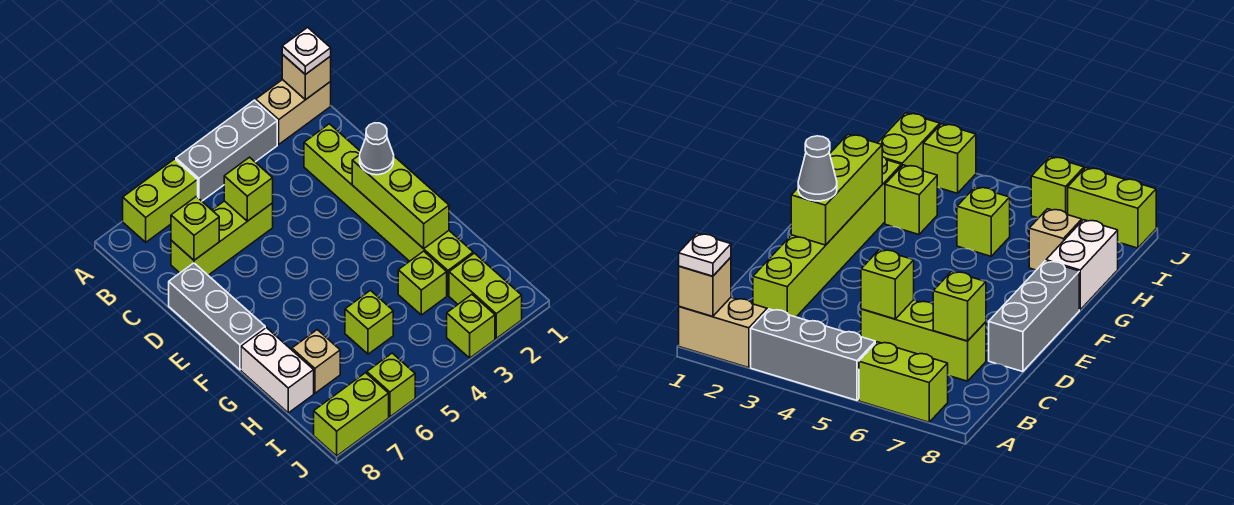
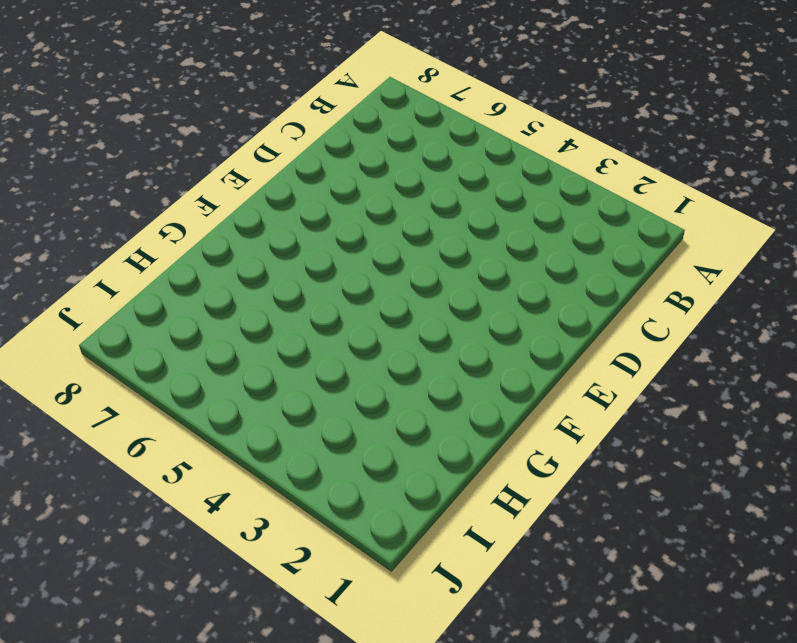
none -> tan brick A1:A2 level 1
none -> grey brick A3:A5 level 1
none -> lime brick A6:A7 level 1

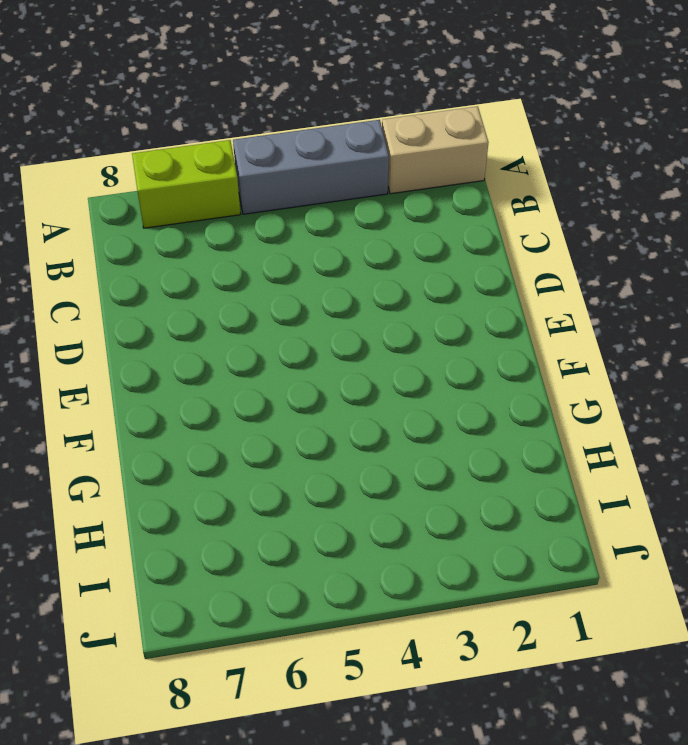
none -> lime brick C2:H2 level 1
none -> lime brick C5:C7 level 1
none -> grey brick D8:F8 level 1

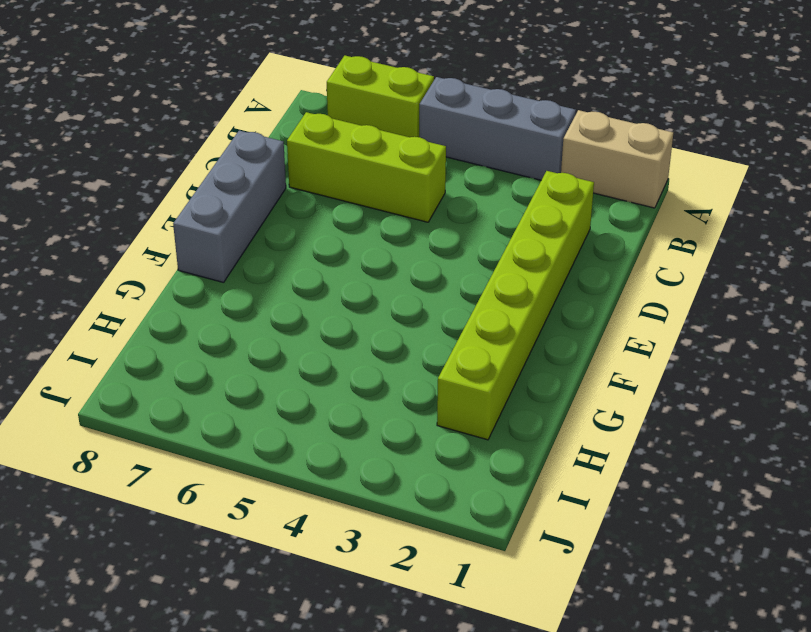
none -> white brick G8:H8 level 1
none -> lime brick H3 level 1
none -> lime brick H5 level 1

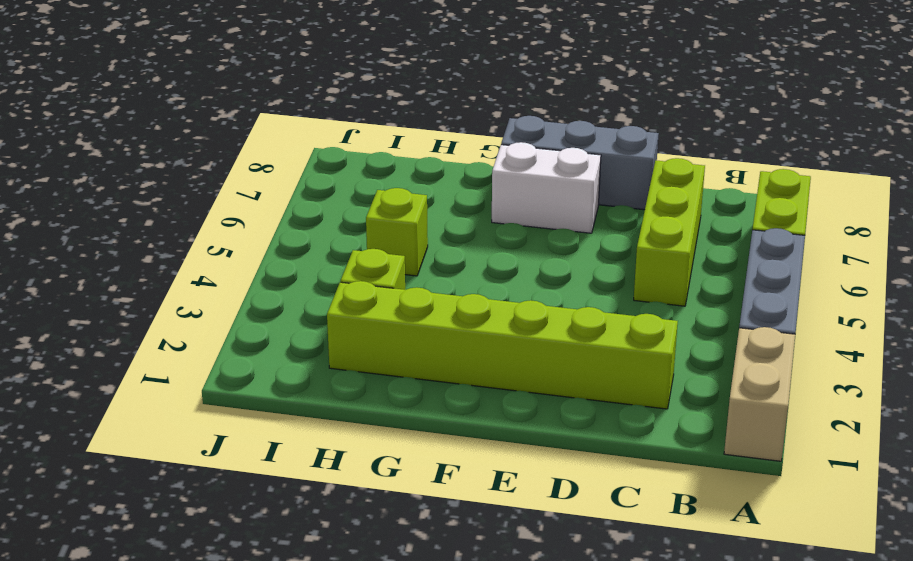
white brick E7:F7 level 1 -> white brick G8:H8 level 1
none -> tan brick H7 level 1
none -> lime brick I2:J2 level 1
none -> lime brick J3 level 1

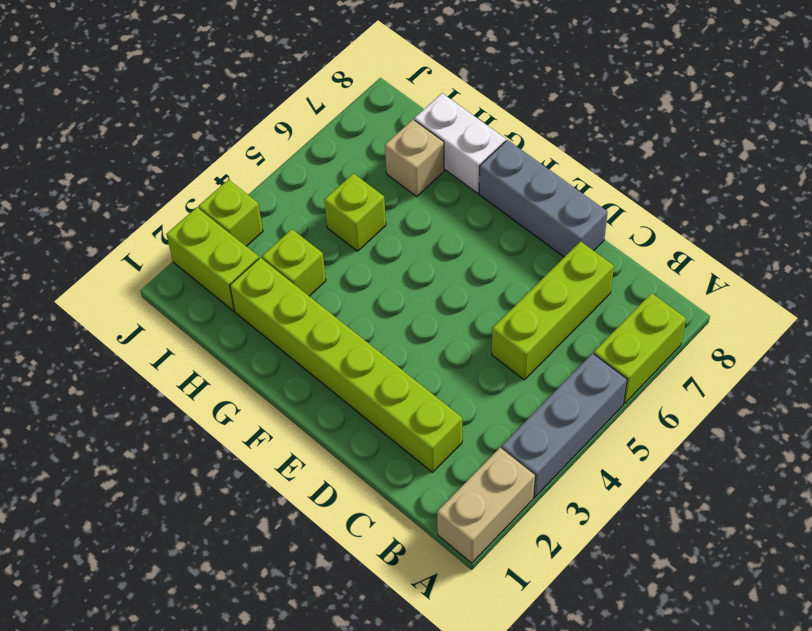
none -> lime brick J6 level 1
none -> lime brick J7:J8 level 1
none -> tan brick A1 level 2

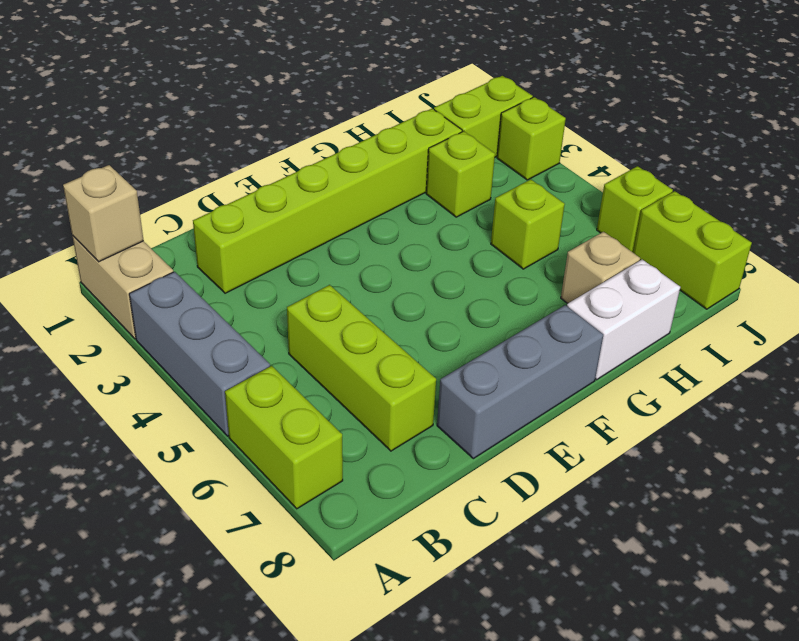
none -> lime brick C5 level 2
none -> lime brick C7 level 2
none -> lime brick E2:G2 level 2

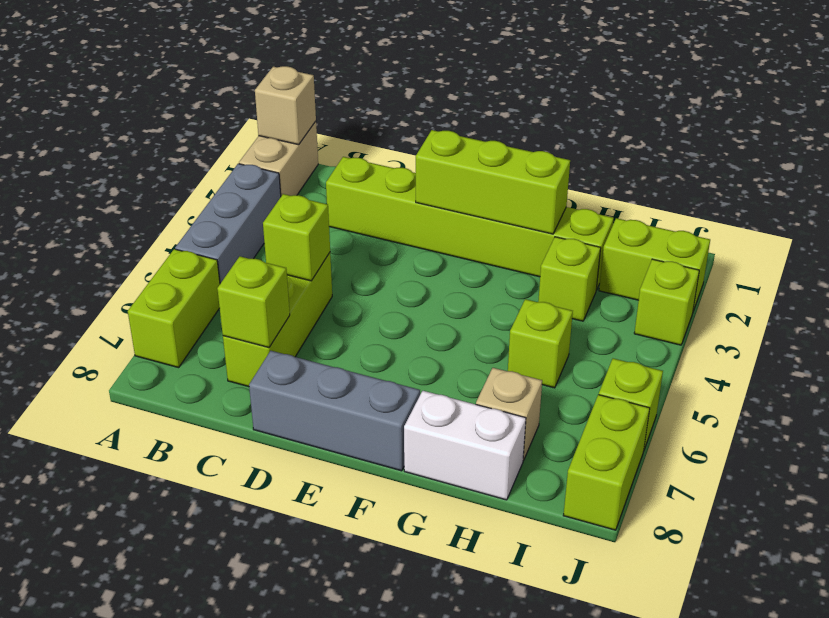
none -> white plate A1 level 3
none -> grey cone E2 level 3

